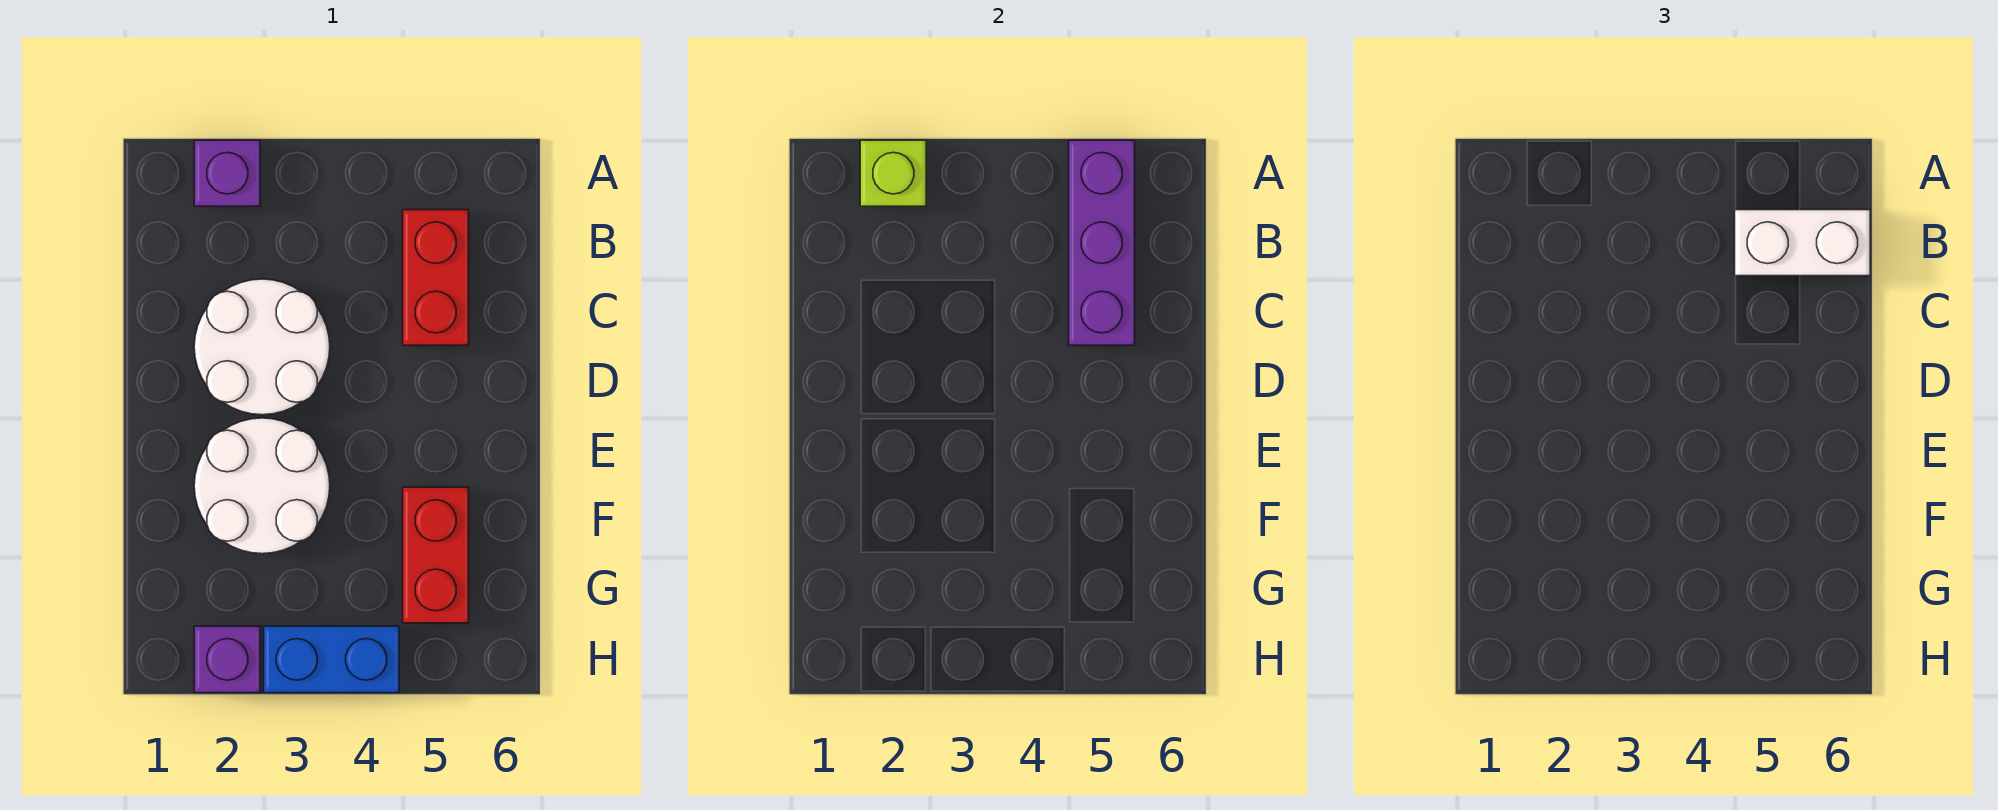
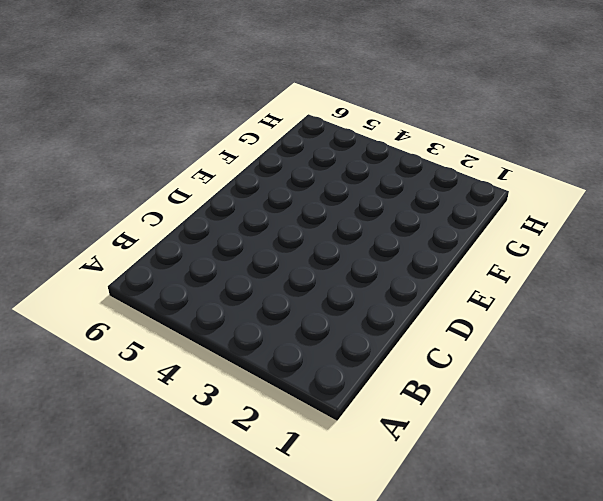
none -> purple brick A2 level 1
none -> red brick B5:C5 level 1

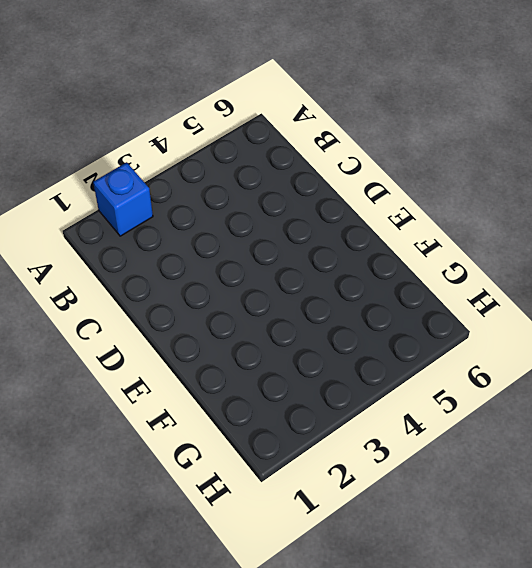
blue brick A2 level 1 -> purple brick A2 level 1
none -> red brick B5:C5 level 1
none -> white round brick C2:D3 level 1

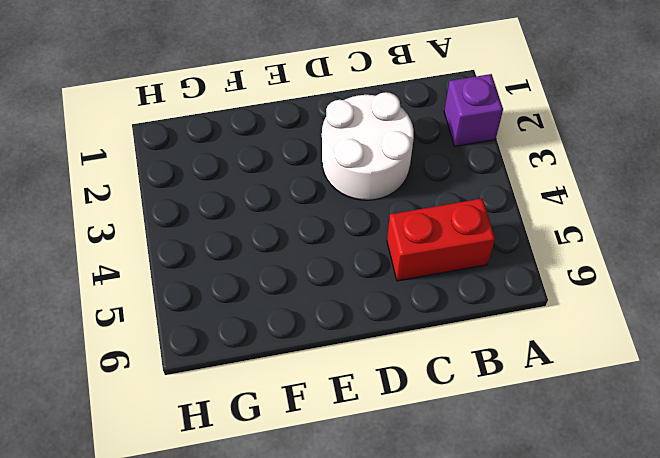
none -> white round brick E2:F3 level 1
none -> red brick F5:G5 level 1

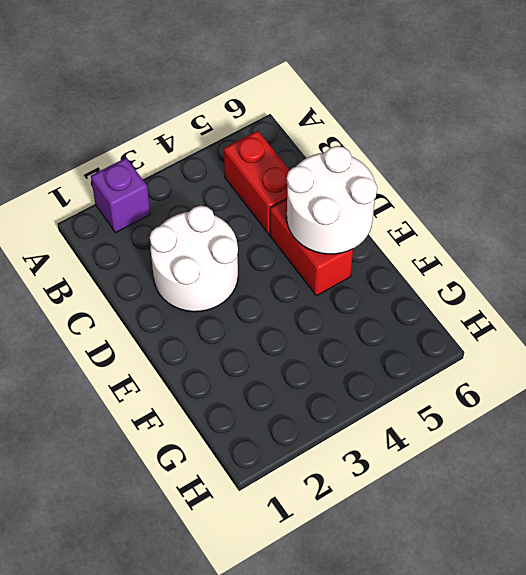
red brick D5:E5 level 1 -> red brick F5:G5 level 1
white round brick D5:E6 level 2 -> white round brick E2:F3 level 1
none -> purple brick H2 level 1
none -> blue brick H3:H4 level 1

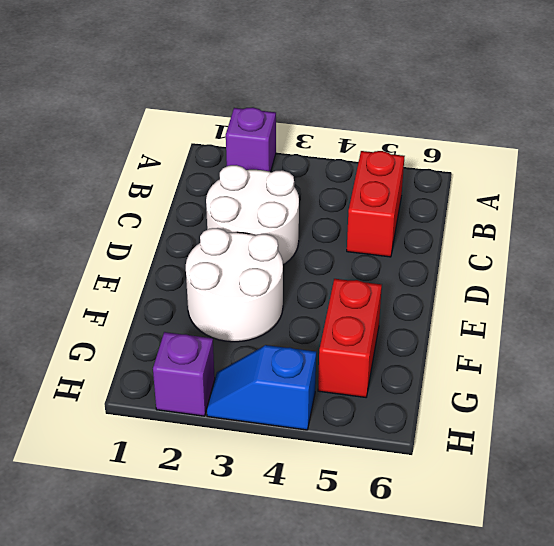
blue slope H3:H4 level 1 top 4 -> blue brick H3:H4 level 1
none -> lime brick A2 level 2
none -> purple brick A5:C5 level 2

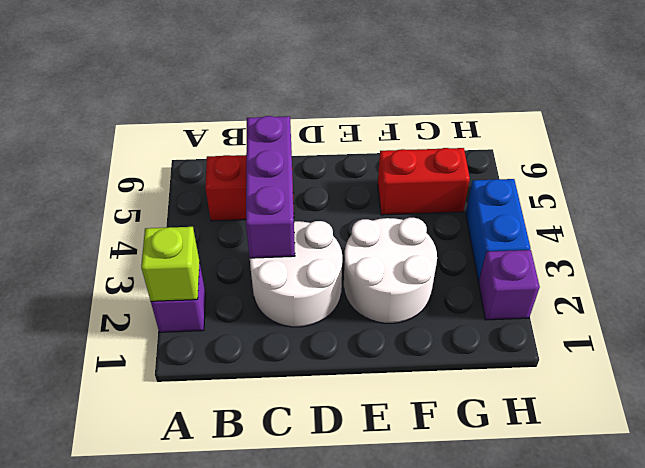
purple brick C3:C5 level 2 -> purple brick A5:C5 level 2
none -> white brick B5:B6 level 3

